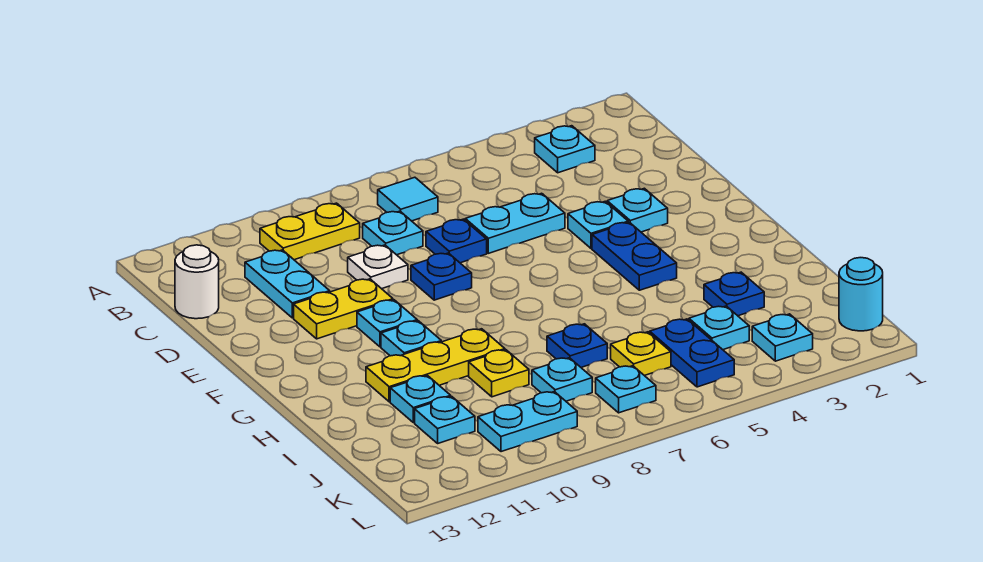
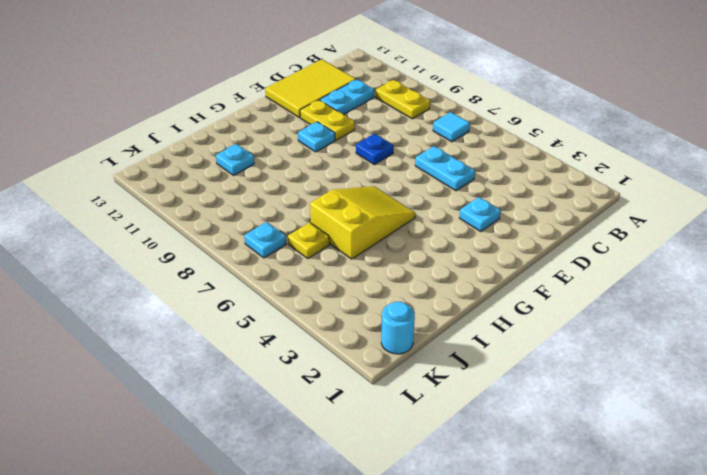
yellow tile C12:E13 level 1 -> white round brick C13 level 1
yellow slope G5:I6 level 1 top I -> none
none -> cyan plate B3 level 1
none -> cyan plate C8 level 1
none -> blue plate D7 level 1
none -> white plate D9 level 1

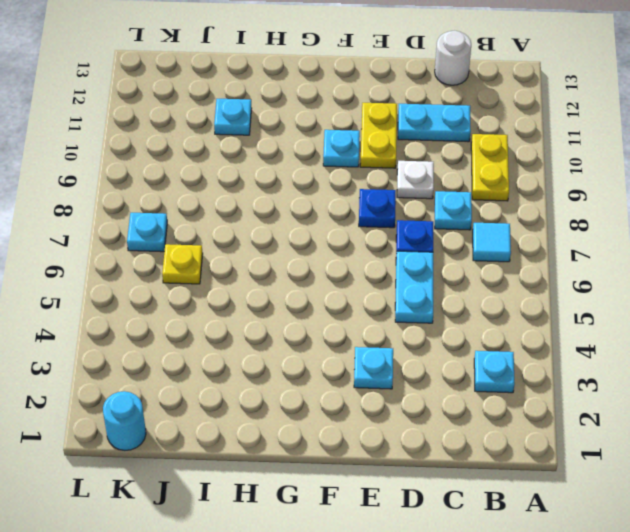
none -> cyan plate E4 level 1
none -> blue plate F4:G4 level 1
none -> cyan plate G10 level 1
none -> yellow plate H9:H11 level 1

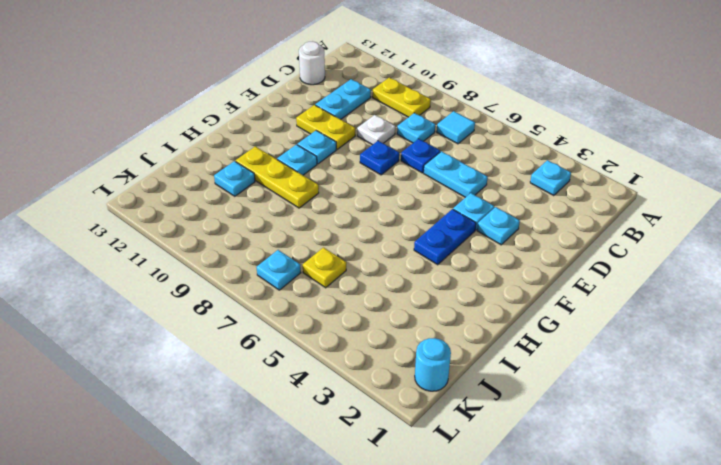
none -> blue plate I3 level 1
none -> blue plate I7 level 1
none -> yellow plate I9 level 1
none -> cyan plate J4 level 1

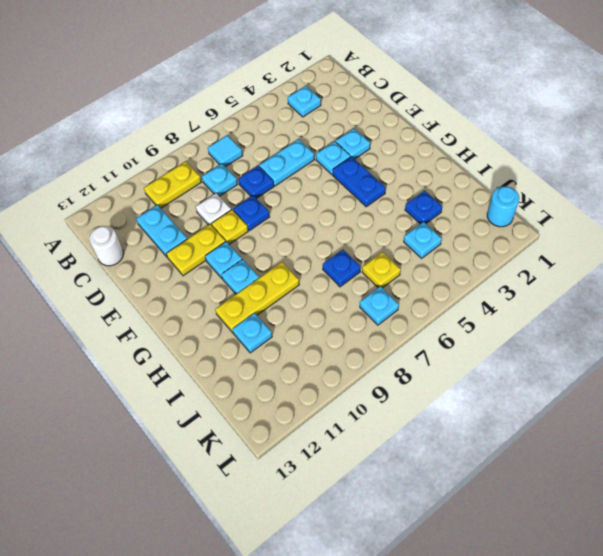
yellow plate E9 level 1 -> yellow plate I9 level 1
none -> blue plate J5:K5 level 1
none -> cyan plate J8 level 1
none -> cyan plate J11 level 1
none -> cyan plate K3 level 1

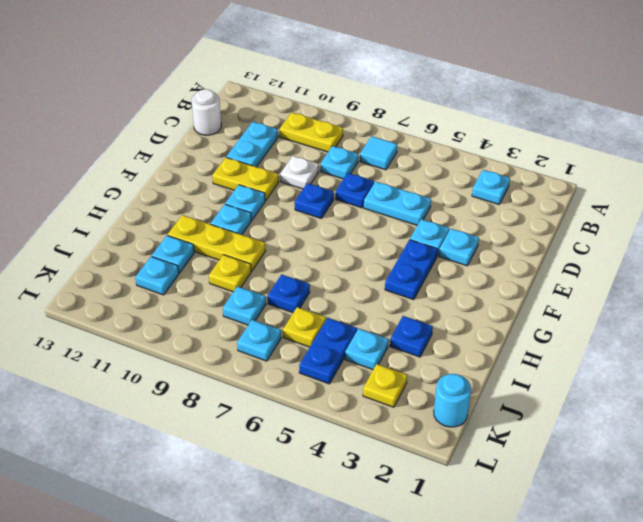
yellow plate K3 level 1 -> cyan plate K3 level 1
none -> cyan plate K9:K10 level 1

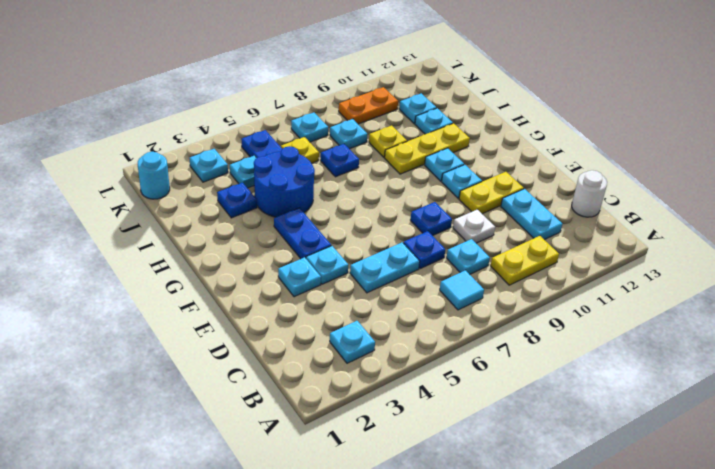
blue round brick H4:I5 level 1 -> none
orange plate K9:K10 level 1 -> cyan plate K9:K10 level 1

